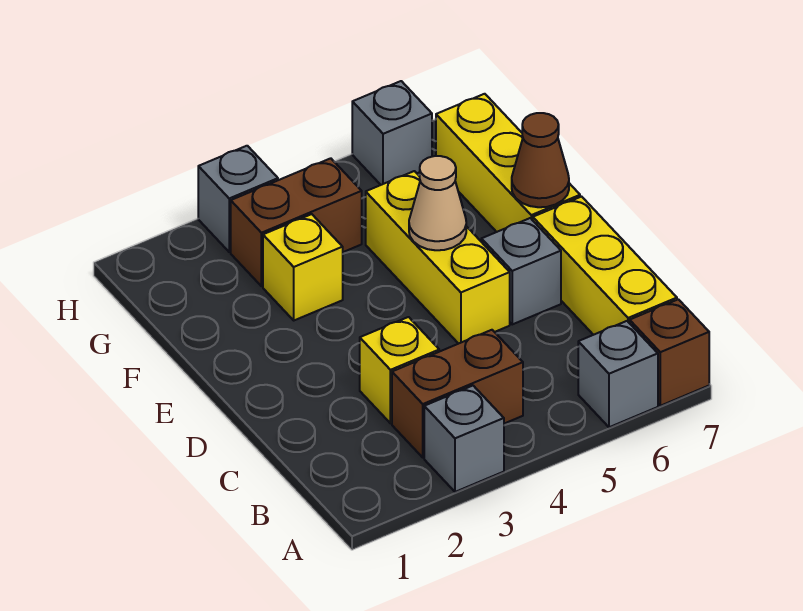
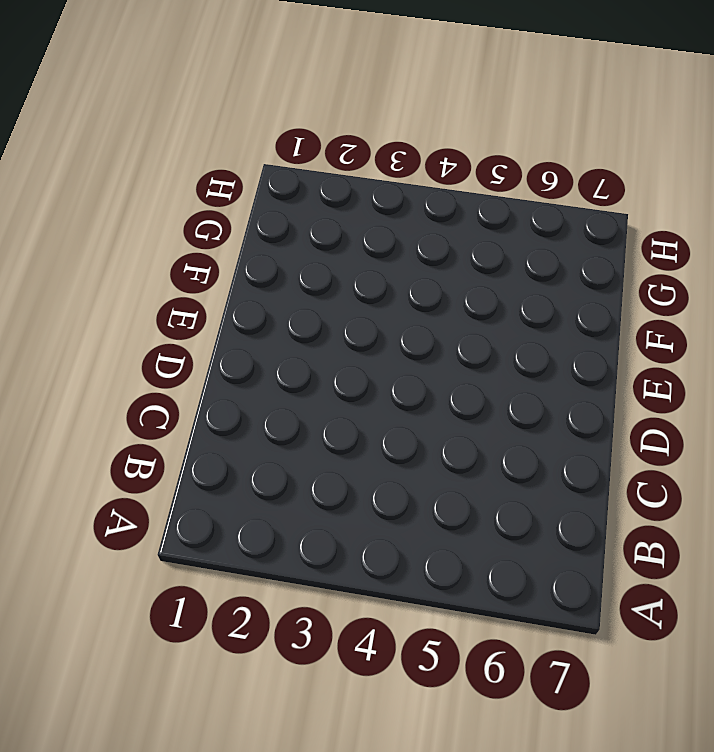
none -> grey brick A3 level 1
none -> grey brick A6 level 1
none -> brown brick A7 level 1

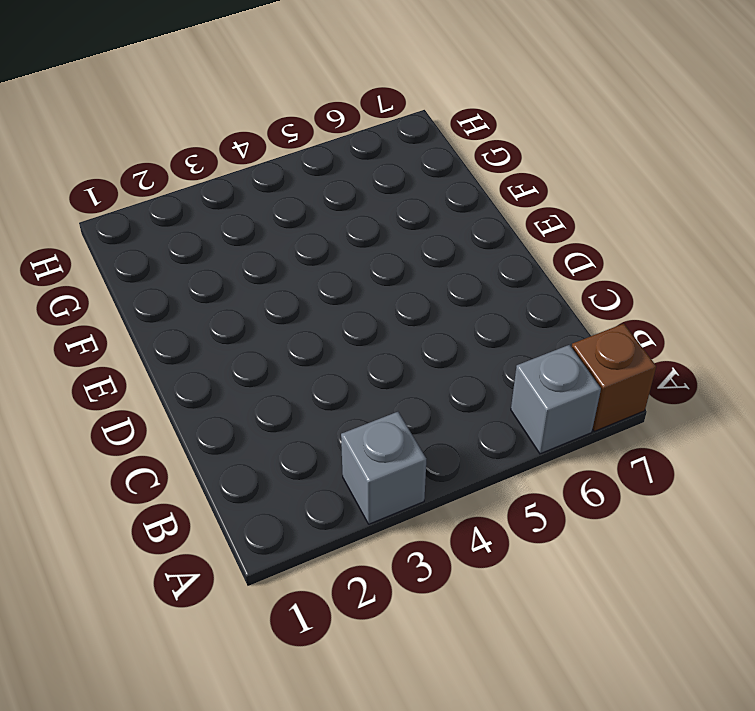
none -> brown brick B3:B4 level 1
none -> yellow brick B7:D7 level 1
none -> yellow brick C3 level 1

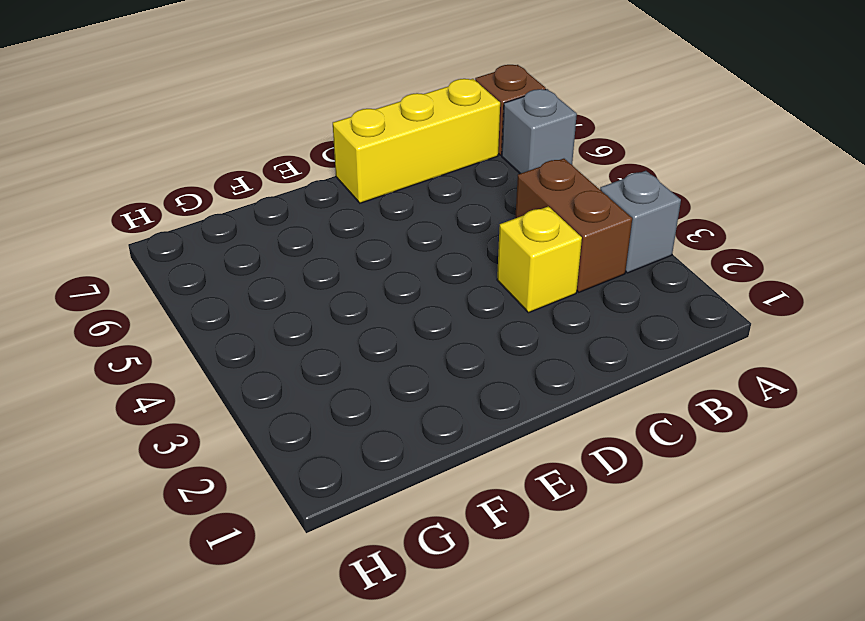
none -> yellow brick D5:F5 level 1
none -> grey brick D6 level 1
none -> yellow brick E7:G7 level 1

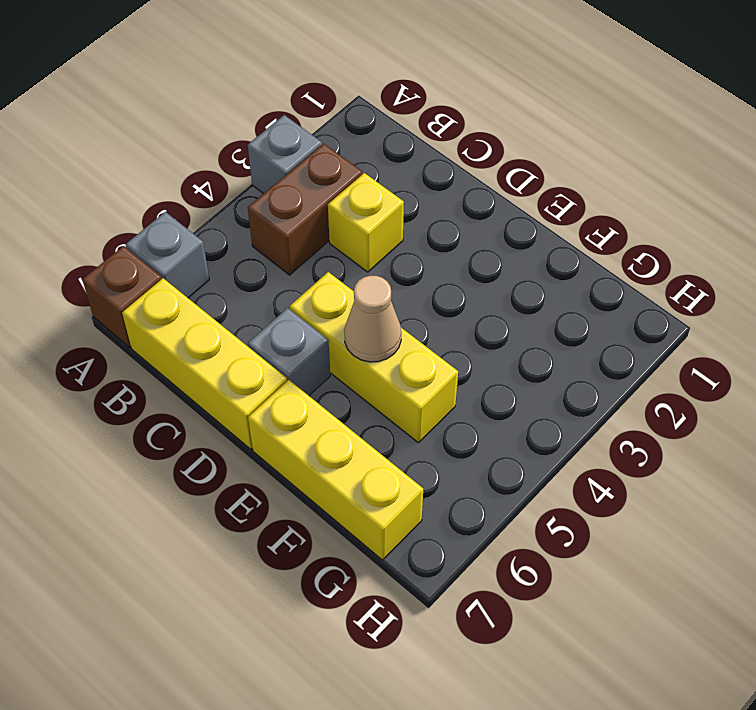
none -> yellow brick F3 level 1
none -> brown brick G3:G4 level 1
none -> grey brick H3 level 1

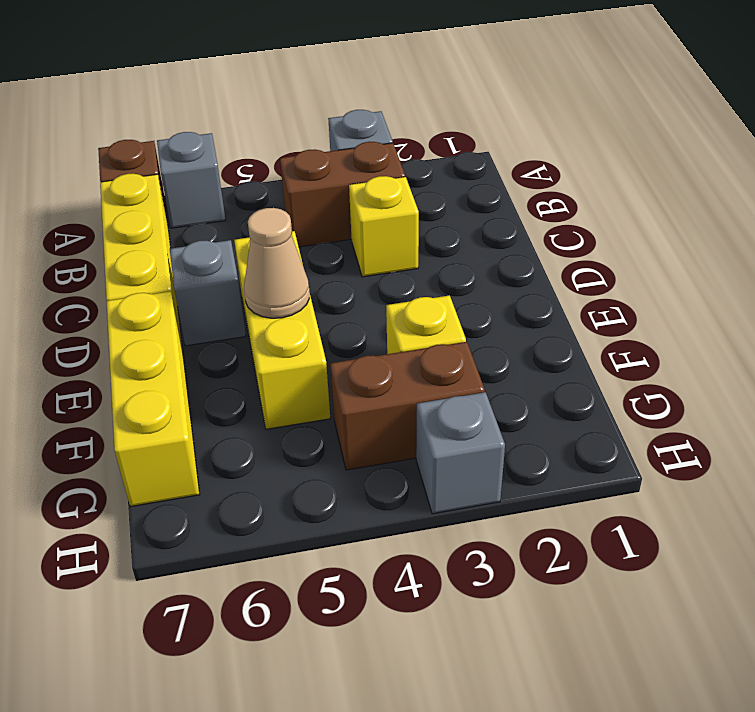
none -> grey brick H6 level 1
none -> brown cone E7 level 2

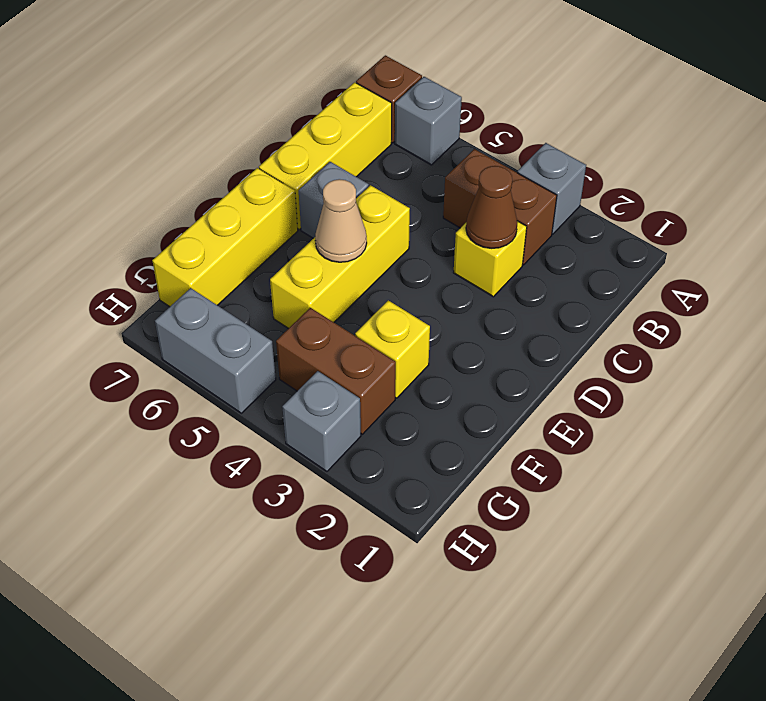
brown cone C3 level 2 -> brown cone E7 level 2
grey brick H5:H6 level 1 -> grey brick H6 level 1

